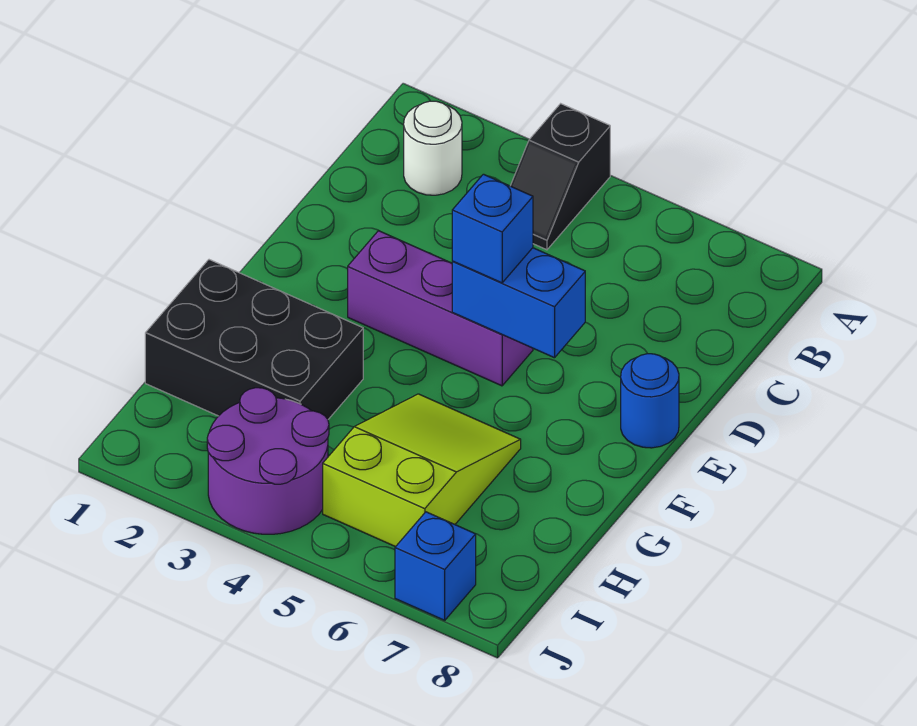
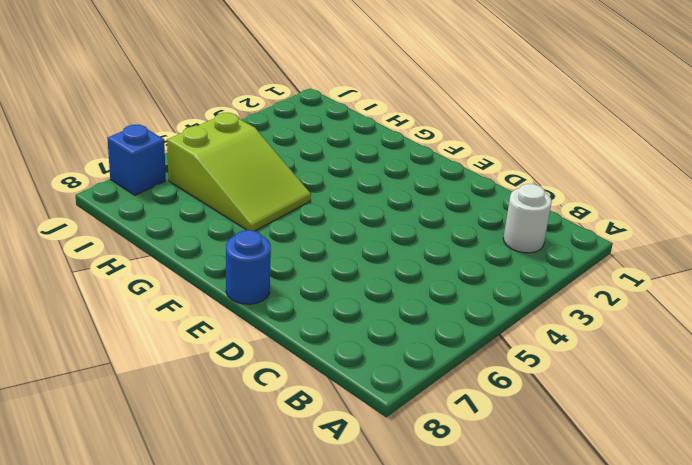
none -> black slope A4:B4 level 1 top A
none -> purple brick E3:E5 level 1

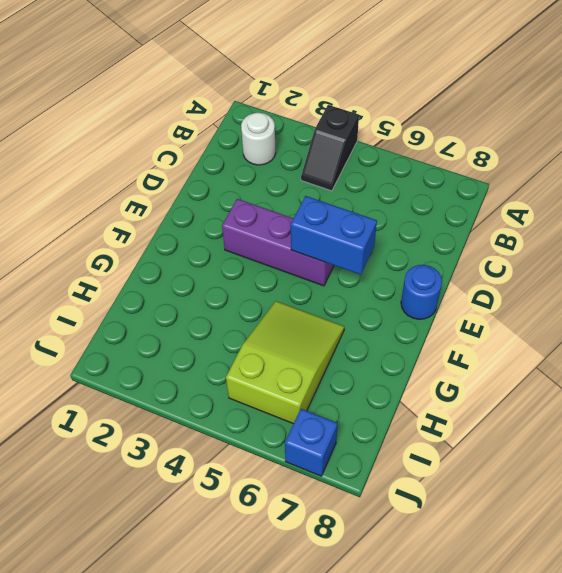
none -> black brick G1:H3 level 1
none -> purple round brick I3:J4 level 1

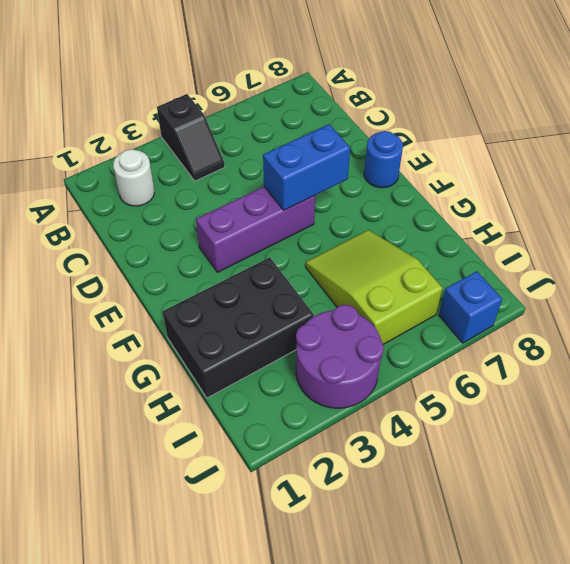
none -> blue brick E5 level 3

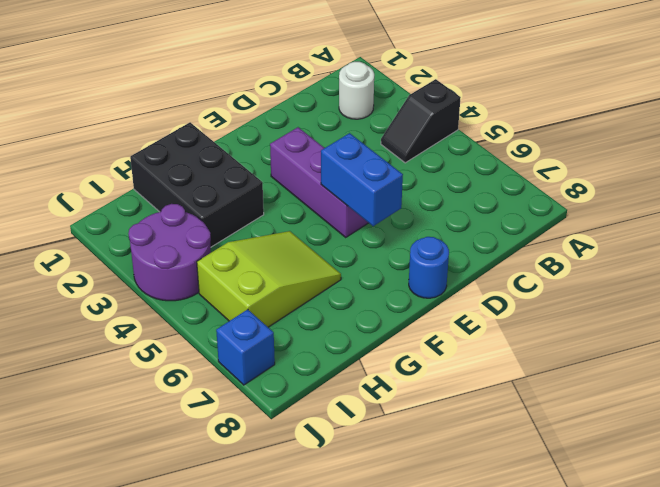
none -> blue brick E5 level 3

